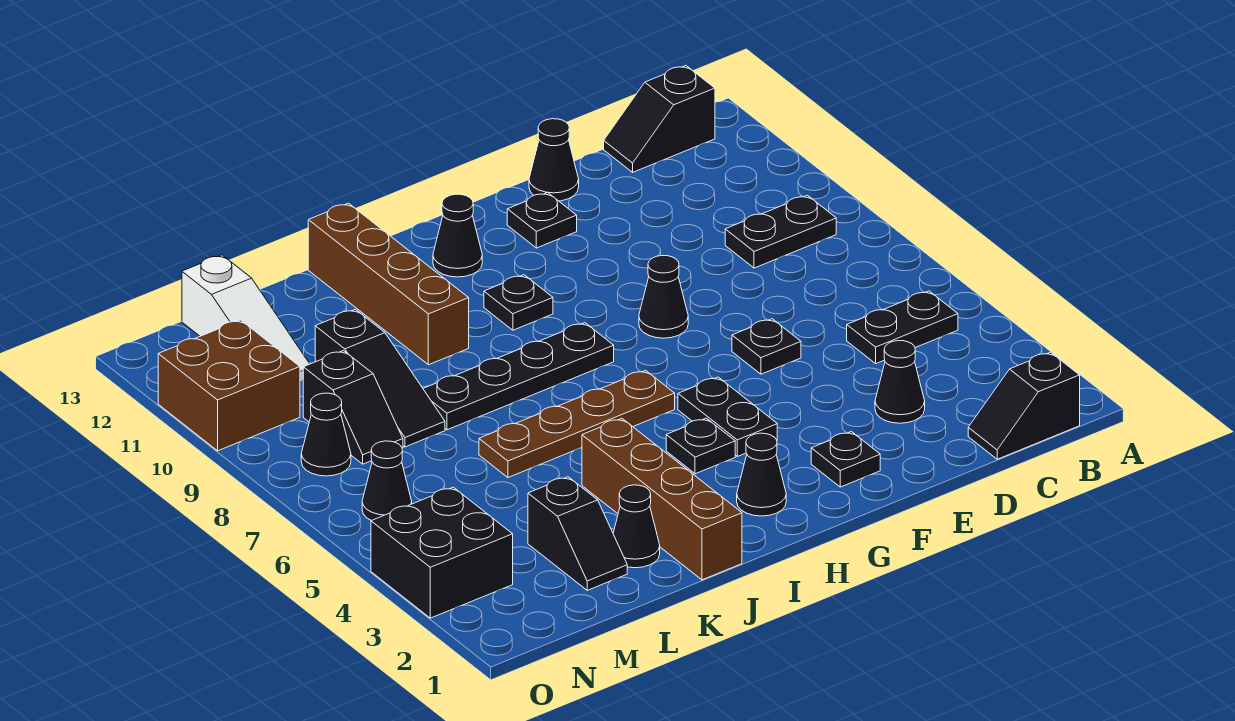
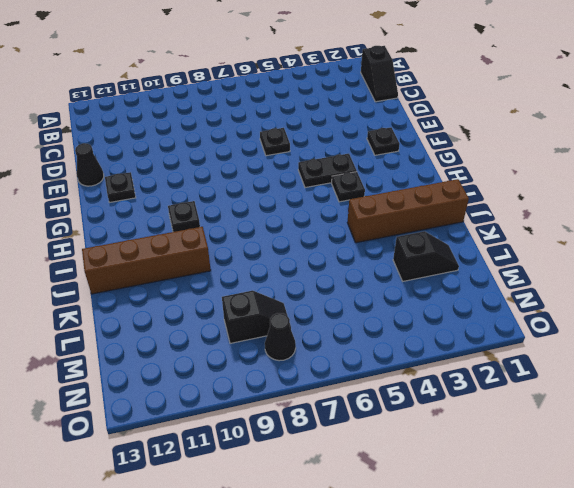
none -> black plate B5:C5 level 1
none -> black plate B9:C9 level 1
none -> black slope B13:C13 level 1 top B

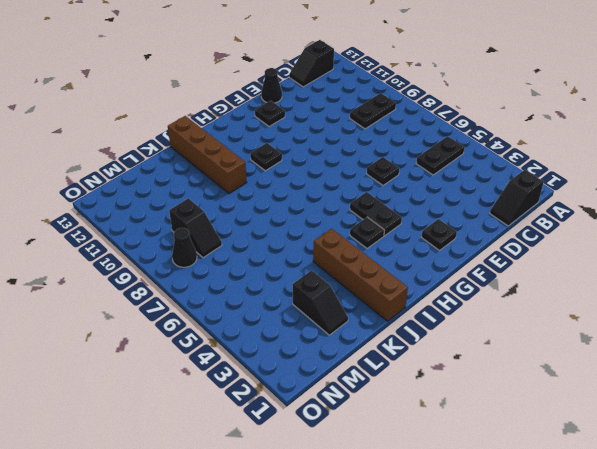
none -> black cone D3 level 1
none -> black cone F8 level 1
none -> black cone H2 level 1

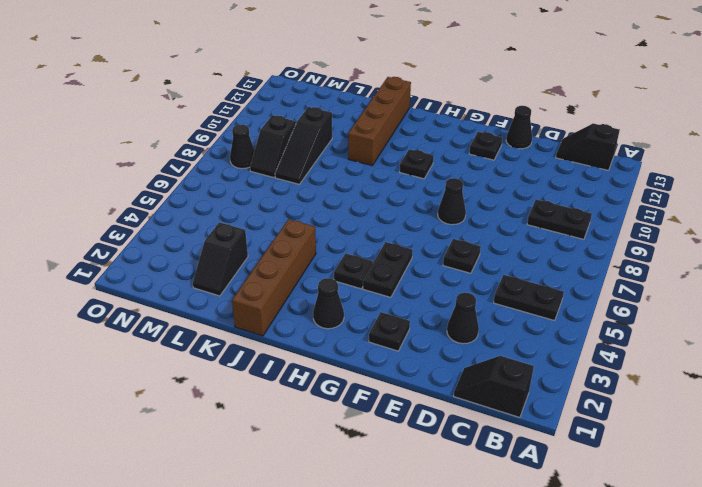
none -> brown plate H6:K6 level 1
none -> black plate H8:K8 level 1
none -> black cone H12 level 1

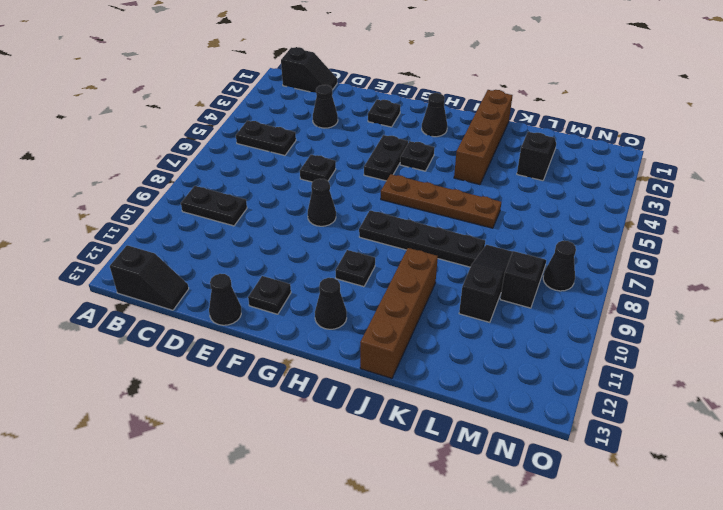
none -> black cone K2 level 1
none -> white slope M11:M13 level 1 top 13
none -> black brick N3:O4 level 1

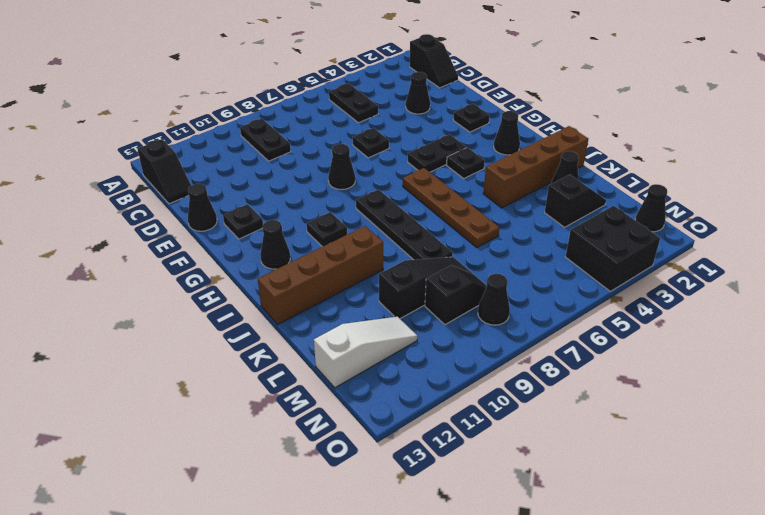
black cone N1 level 1 -> black cone N6 level 1
none -> brown brick N10:O11 level 1

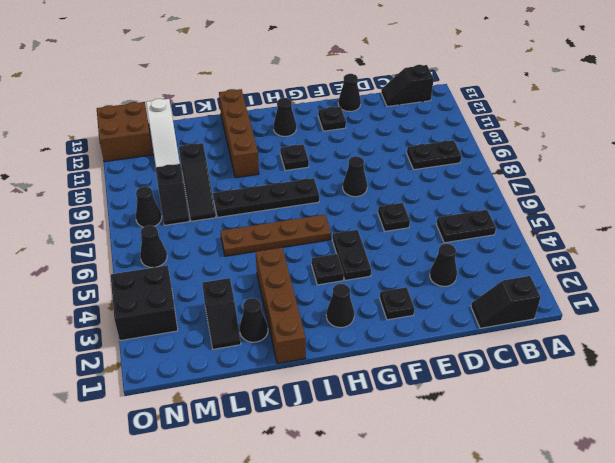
brown brick N12:O13 level 1 -> brown brick N10:O11 level 1

